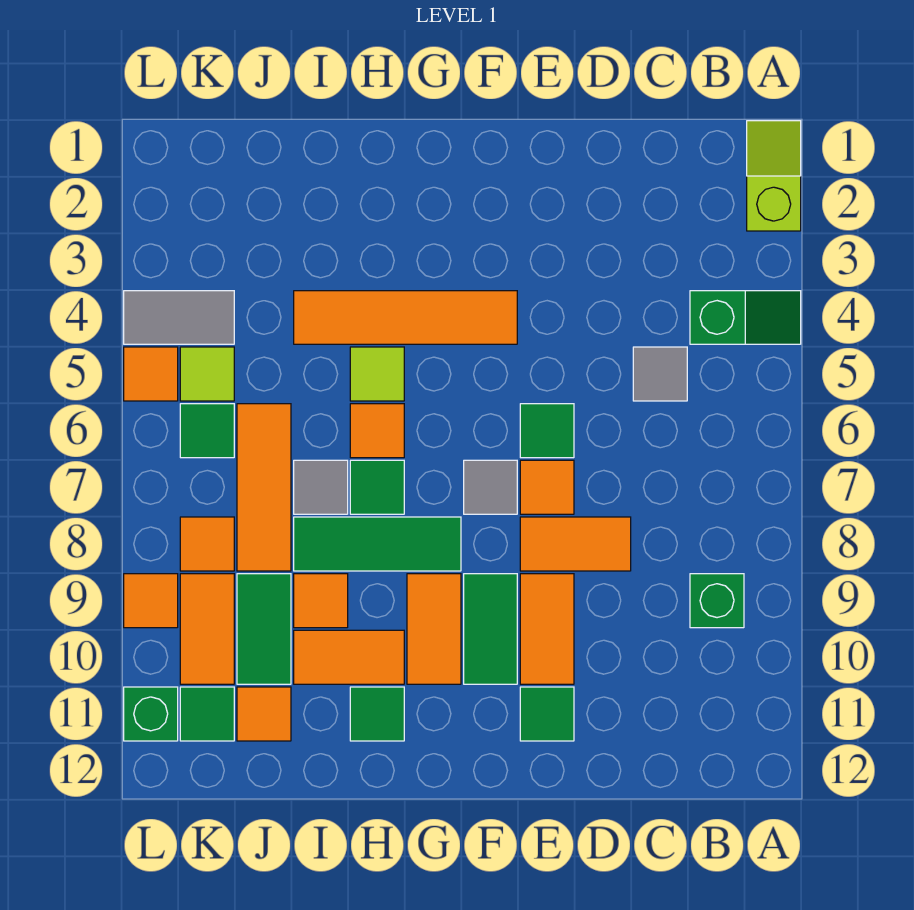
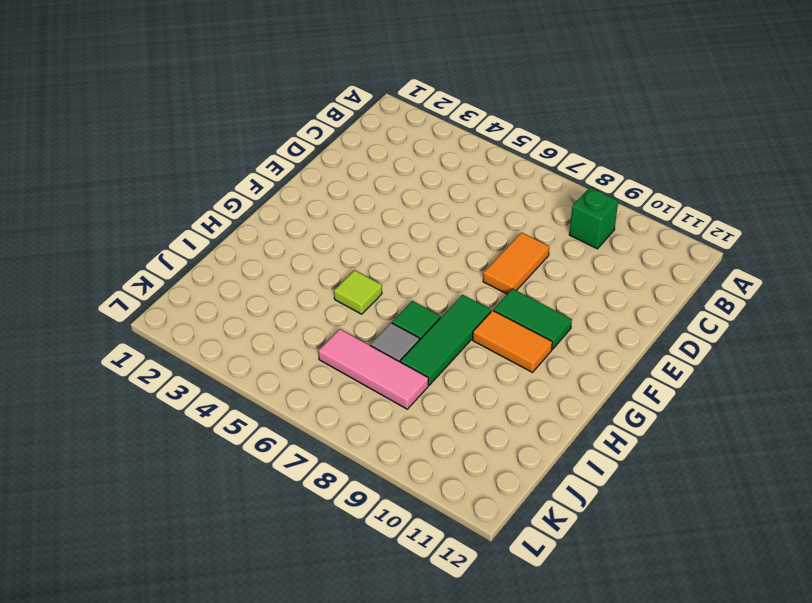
pink tile J6:J8 level 1 -> orange tile J6:J8 level 1
none -> lime slope A1:A2 level 1 top 2
none -> green slope A4:B4 level 1 top B
none -> grey tile C5 level 1
none -> green tile E6 level 1

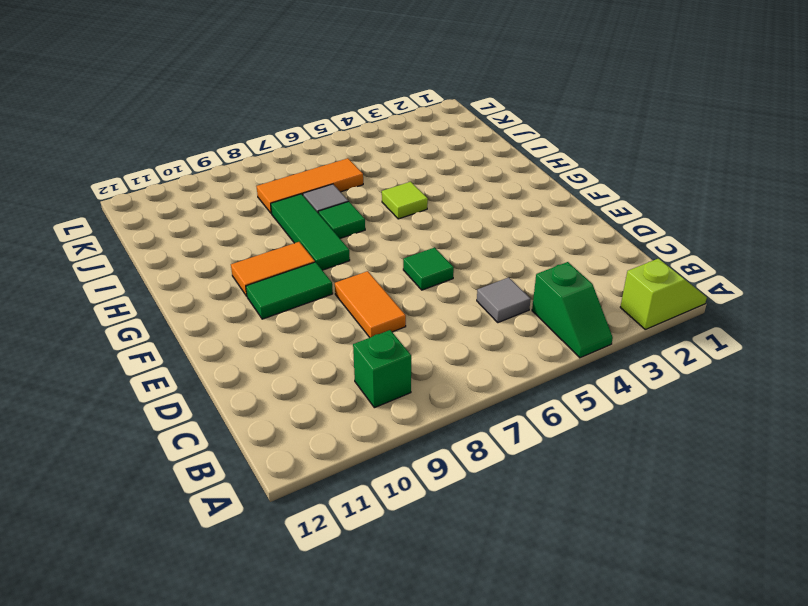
none -> orange tile E7 level 1
none -> orange tile E9:E10 level 1
none -> green tile E11 level 1
none -> orange tile F4:I4 level 1

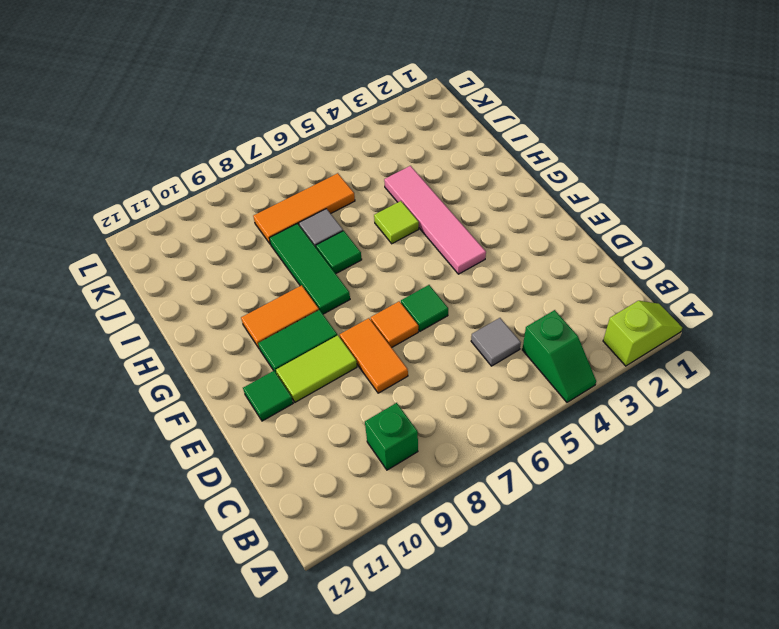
lime tile E9:E10 level 1 -> orange tile E9:E10 level 1
pink tile F4:I4 level 1 -> orange tile F4:I4 level 1
none -> grey tile F7 level 1
none -> orange tile H6 level 1
none -> orange tile H10:I10 level 1
none -> green tile H11 level 1

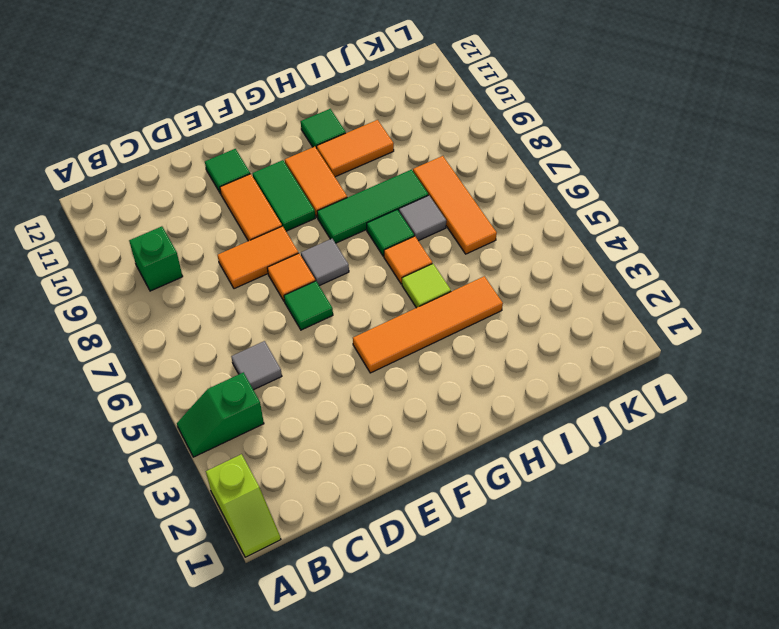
none -> orange tile I9 level 1
none -> green tile J9:J10 level 1
none -> orange tile J11 level 1
none -> grey tile K4:L4 level 1

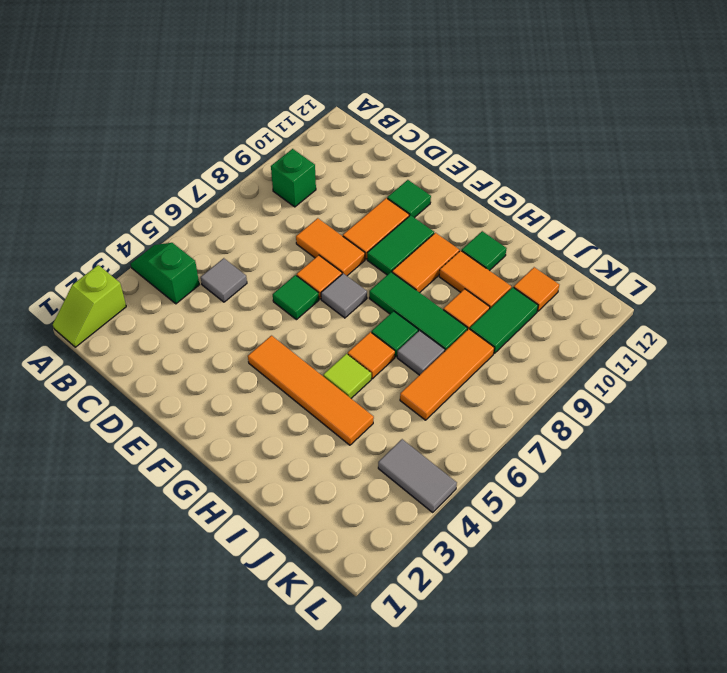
none -> lime tile K5 level 1
none -> green tile K6 level 1
none -> orange tile K8 level 1
none -> orange tile K9:K10 level 1

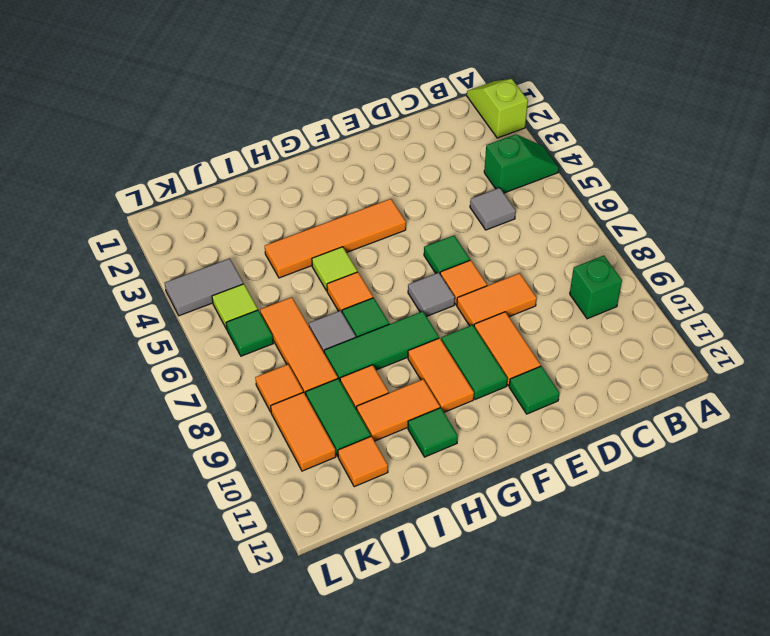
none -> green tile K11 level 1
none -> orange tile L5 level 1
none -> orange tile L9 level 1
none -> green brick L11 level 1

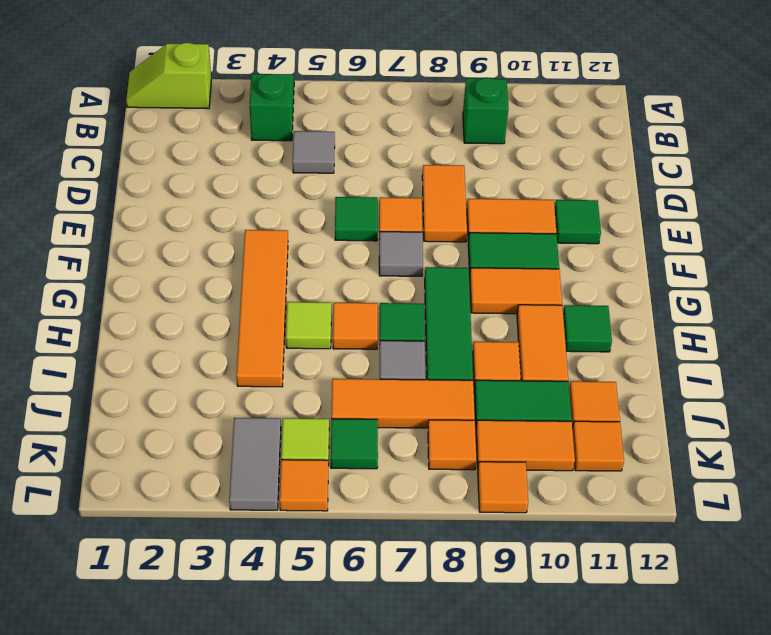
orange tile K11 level 1 -> green tile K11 level 1
none -> green brick L11 level 1

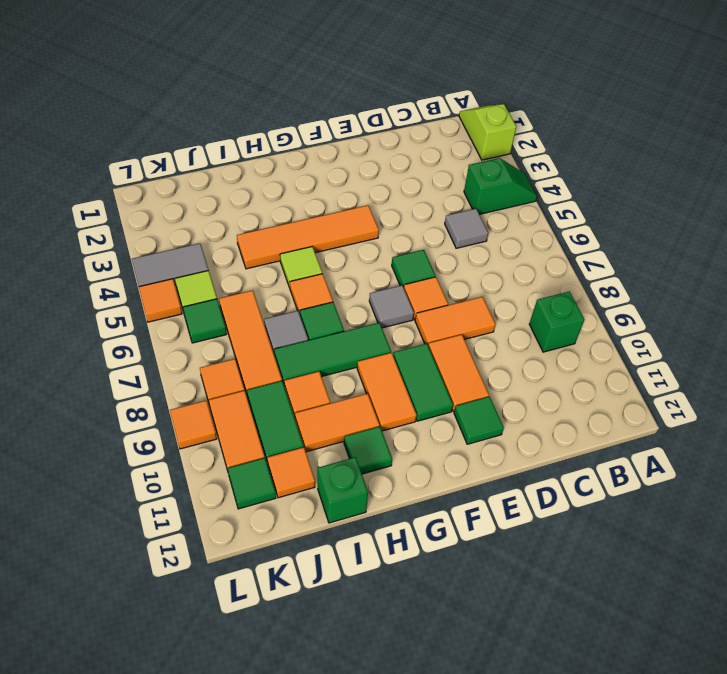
green brick I12 level 1 -> green brick L11 level 1

